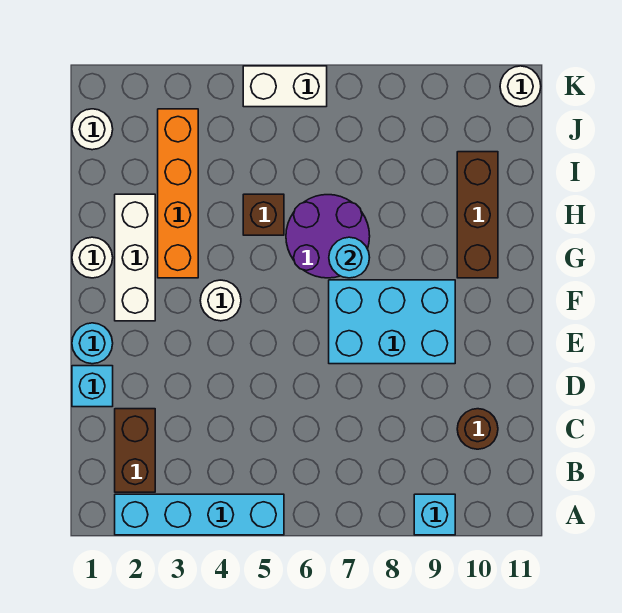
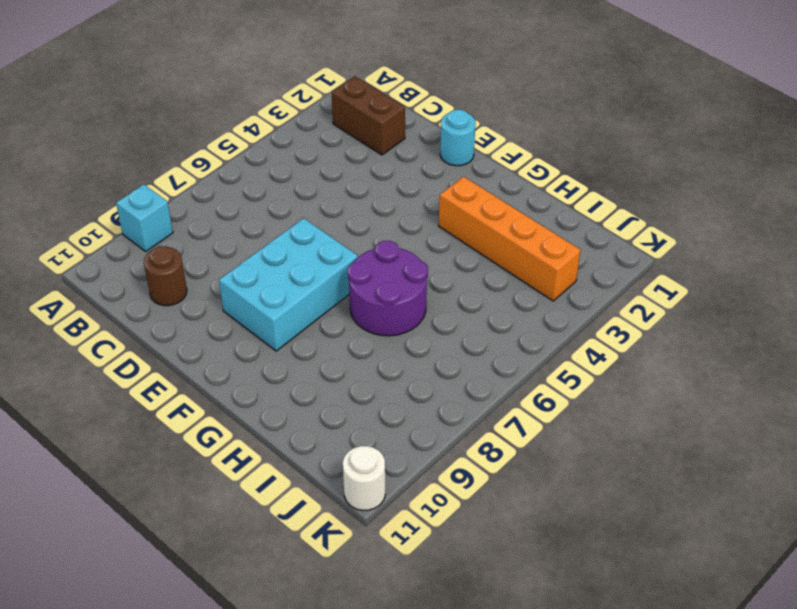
none -> cyan brick A2:A5 level 1
none -> cyan brick D1 level 1
none -> white brick F2:H2 level 1

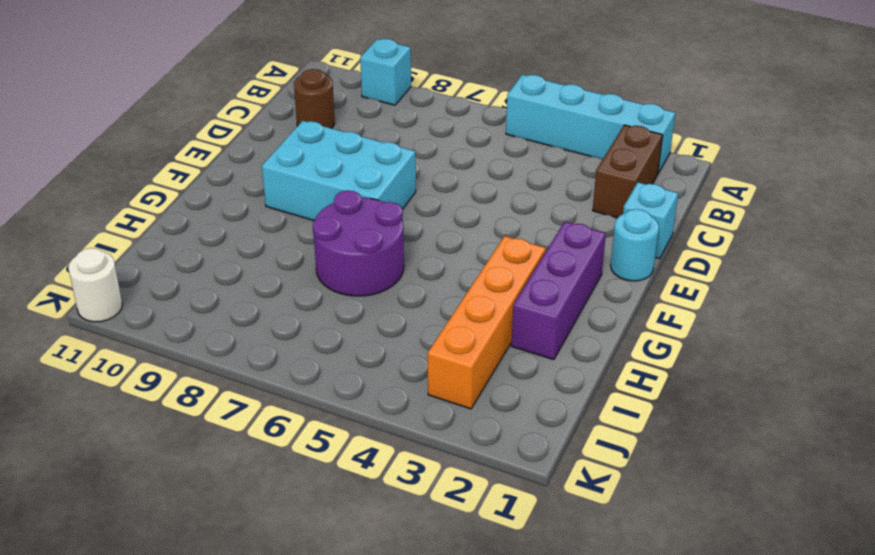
purple brick F2:H2 level 1 -> white brick F2:H2 level 1
none -> white round brick F4 level 1
none -> white round brick G1 level 1
none -> brown brick G10:I10 level 1

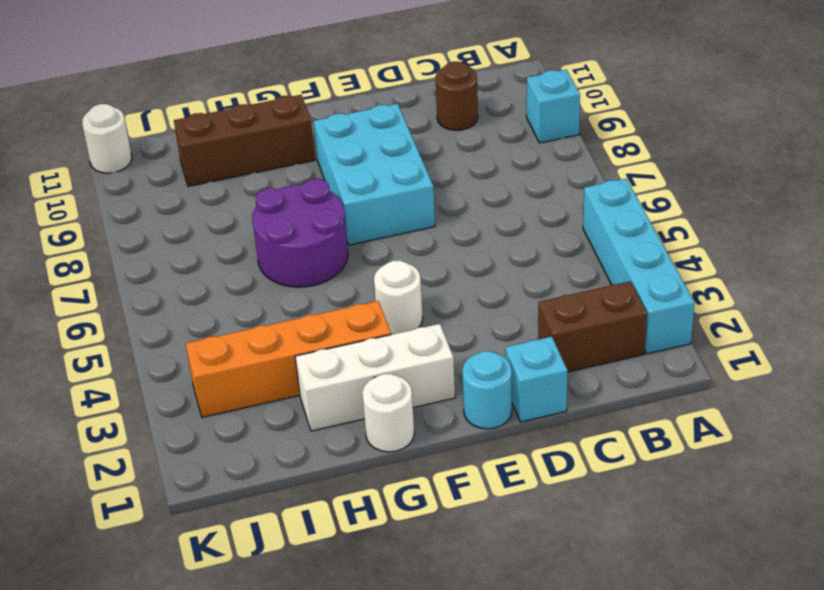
none -> brown brick H5 level 1
none -> white round brick J1 level 1
none -> white brick K5:K6 level 1

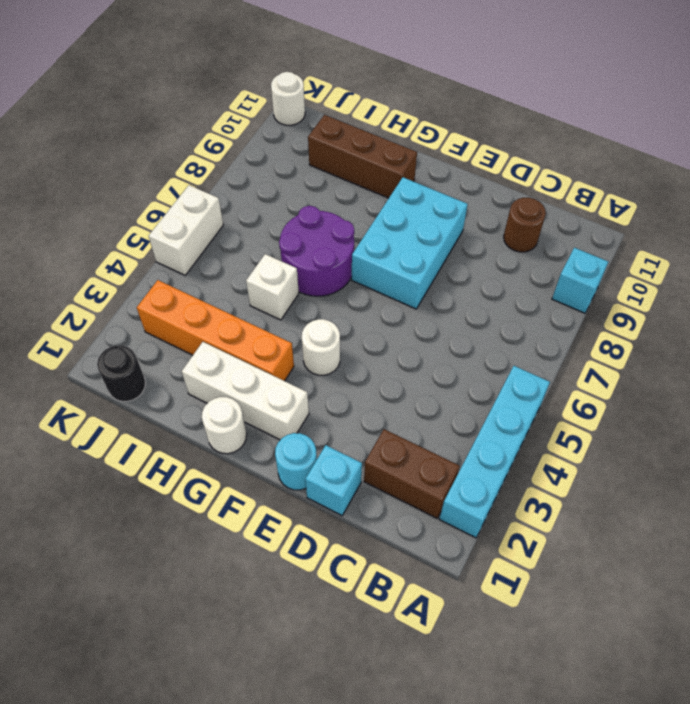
white brick H5 level 1 -> brown brick H5 level 1
black round brick J1 level 1 -> white round brick J1 level 1
none -> cyan round brick G7 level 2

